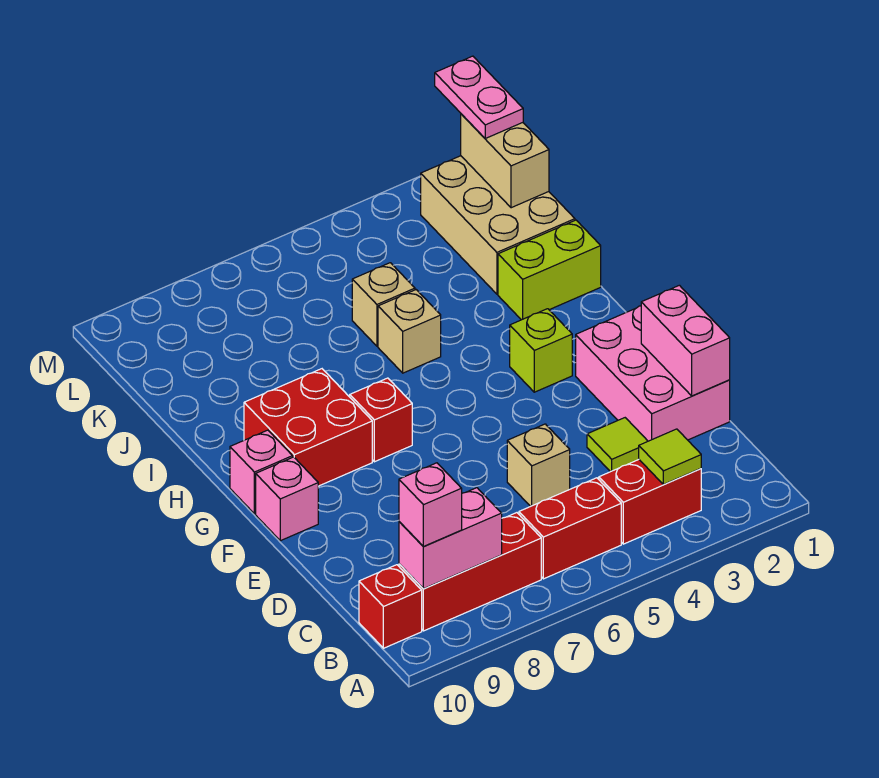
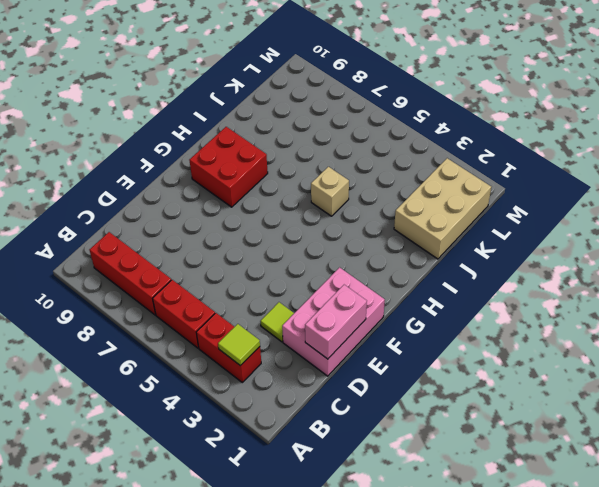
none -> red brick B10 level 1
none -> tan brick D5 level 1
none -> pink brick F10 level 1

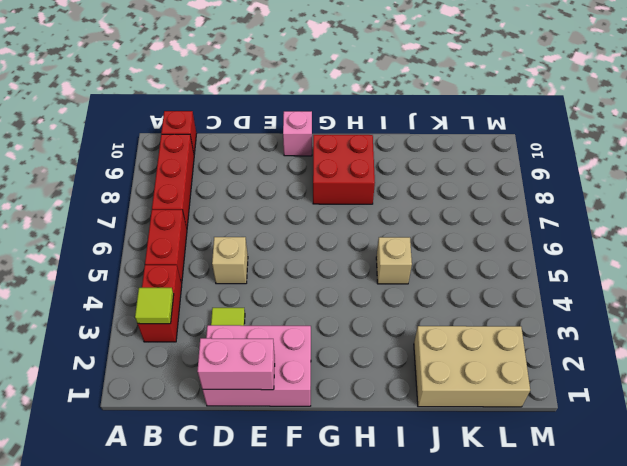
none -> lime brick G3 level 1
none -> red brick G7 level 1
none -> pink brick G10 level 1

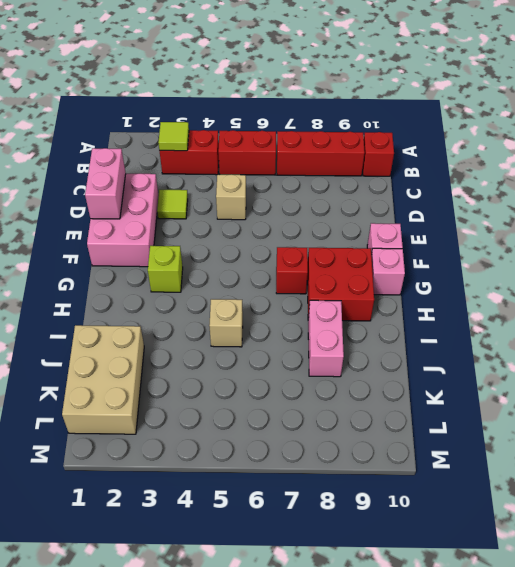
pink brick I8:J8 level 1 -> pink brick B8:B9 level 2
none -> lime brick I1:I2 level 1
none -> tan brick J5 level 1
none -> tan brick K1:L1 level 2

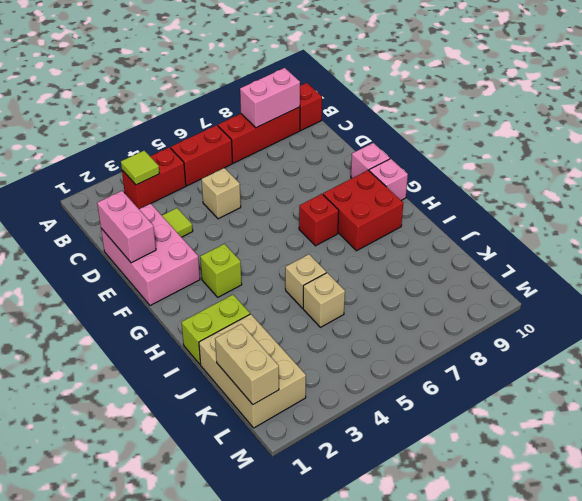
none -> pink brick B9 level 3
none -> pink plate L1:M1 level 3

